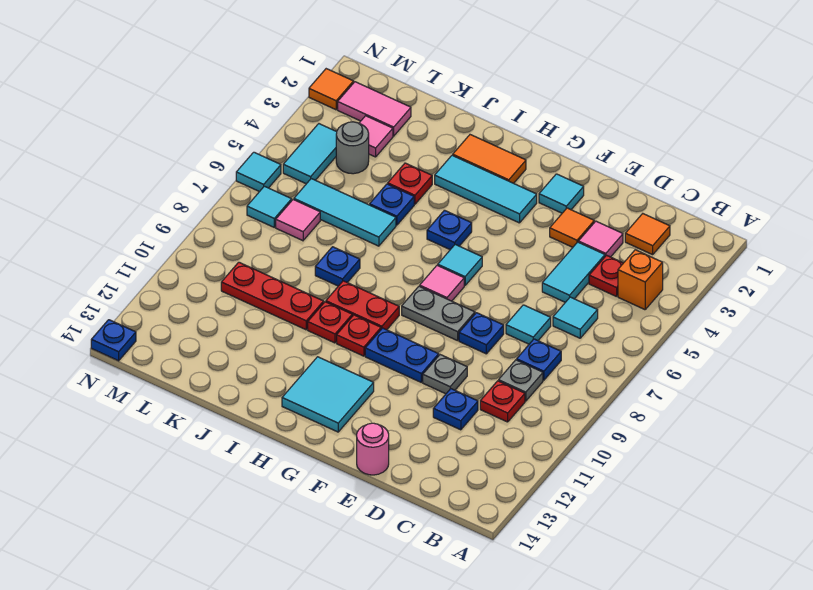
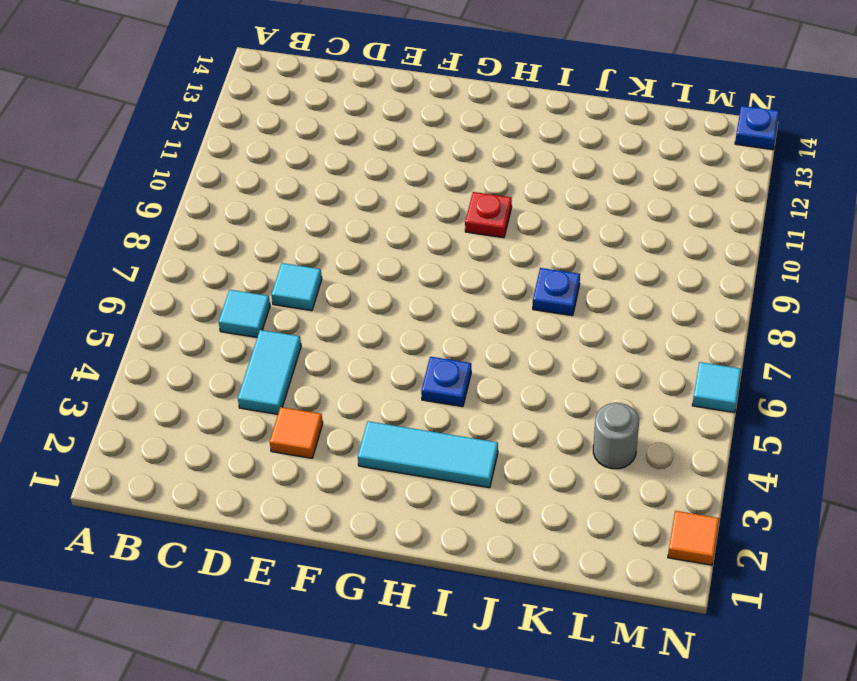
none -> orange brick B4 level 1
none -> orange tile C2 level 1
none -> red plate C4 level 1
none -> blue plate C8 level 1

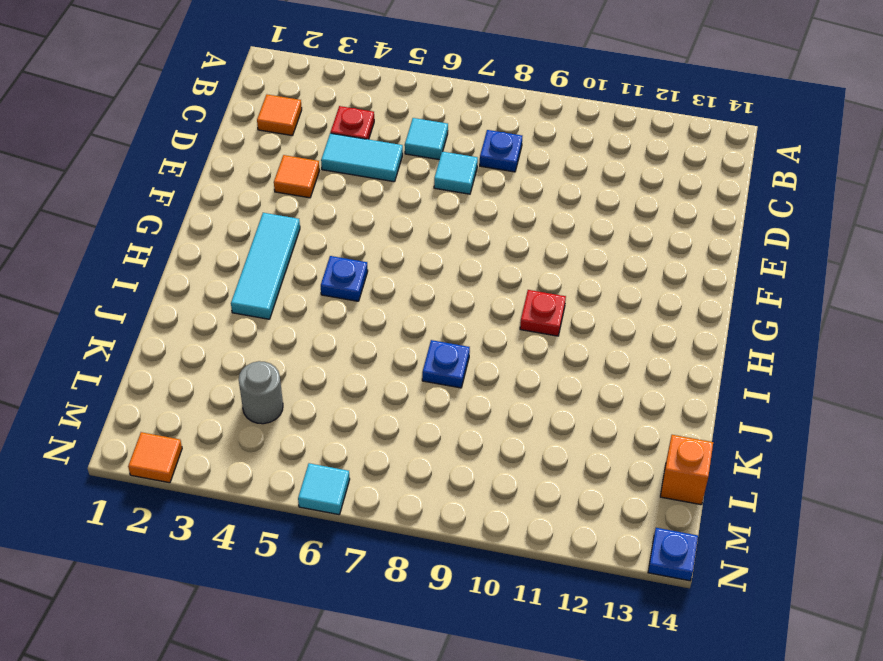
orange brick L14 level 1 -> orange brick B4 level 1
none -> grey plate C9 level 1
none -> red plate C10 level 1
none -> pink tile D3 level 1
none -> blue plate D11 level 1

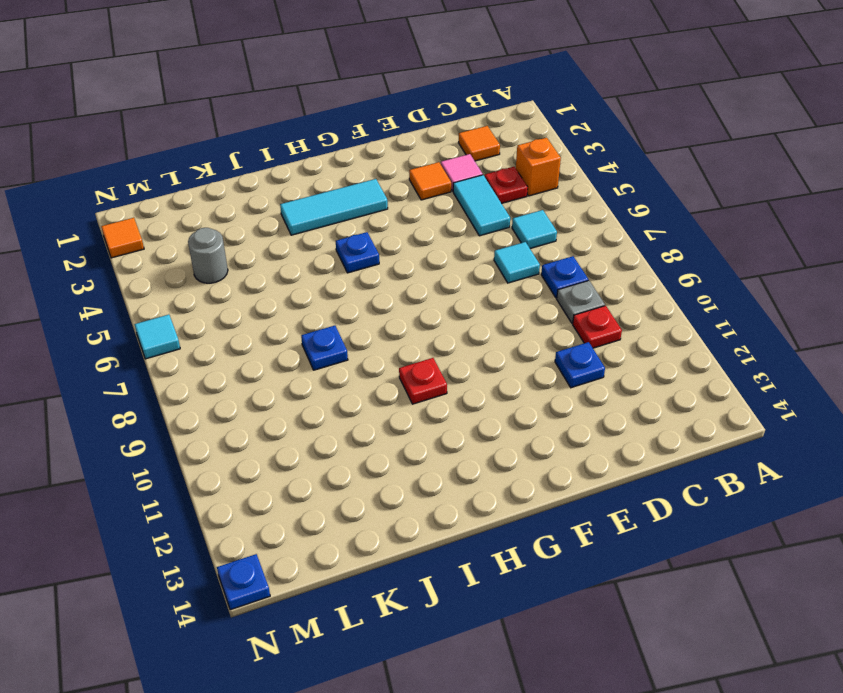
none -> blue plate E8 level 1
none -> grey plate E10 level 1
none -> pink round brick E14 level 1
none -> cyan tile F2 level 1

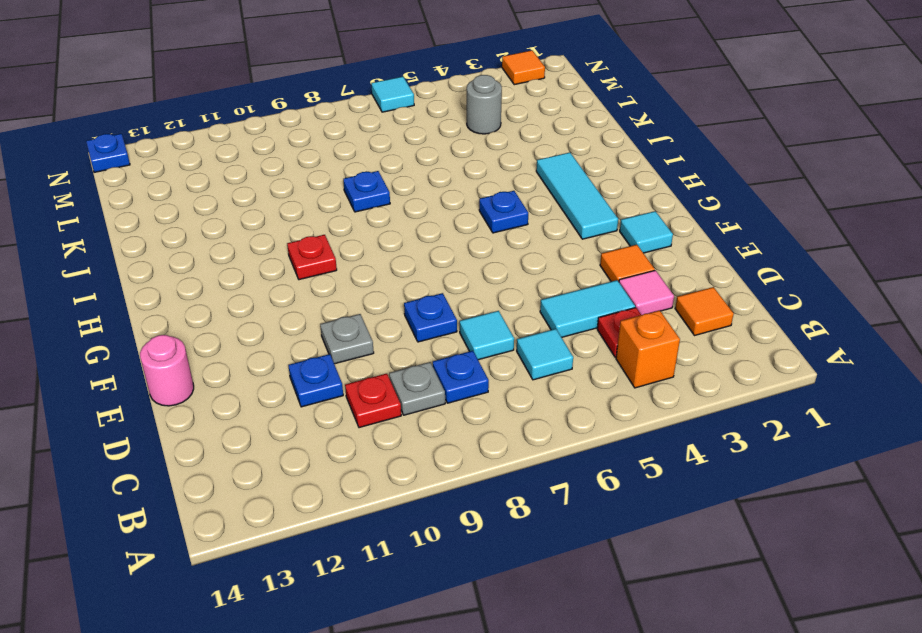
none -> grey plate F8:G8 level 1
none -> blue plate F10:G10 level 1
none -> cyan tile G6 level 1
none -> pink tile G7 level 1

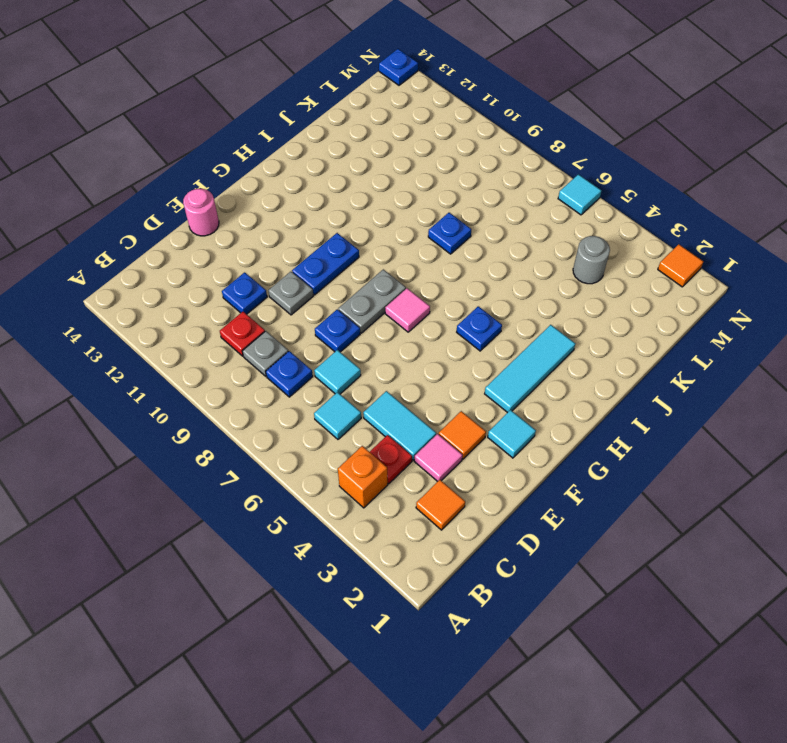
none -> cyan tile G6 level 1
none -> cyan tile G12:H13 level 1
none -> orange tile H2:I2 level 1
none -> red plate H9:I9 level 1

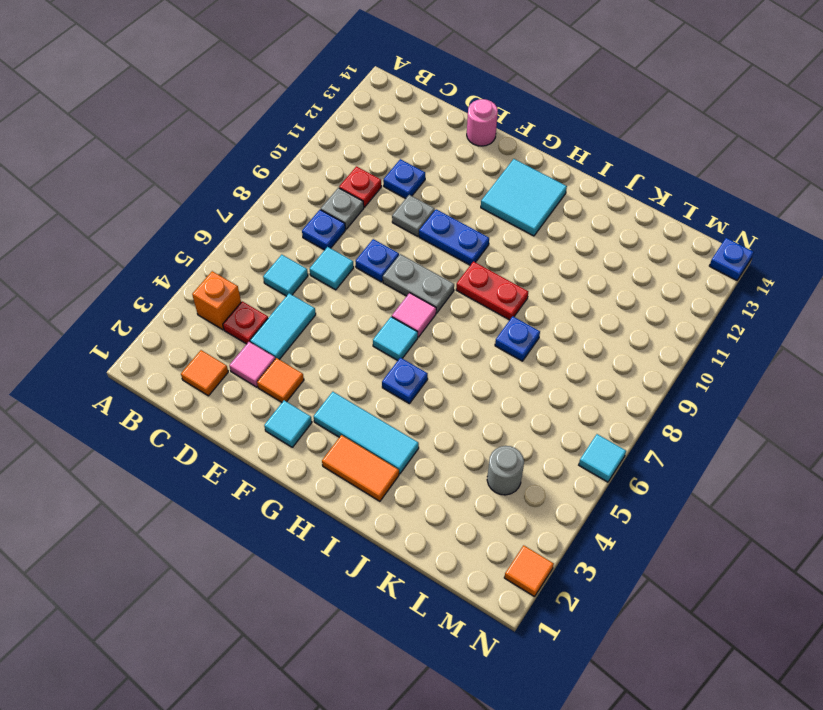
none -> red plate H10 level 1
none -> red plate I10 level 1
none -> red plate J4 level 1
none -> blue plate J5 level 1

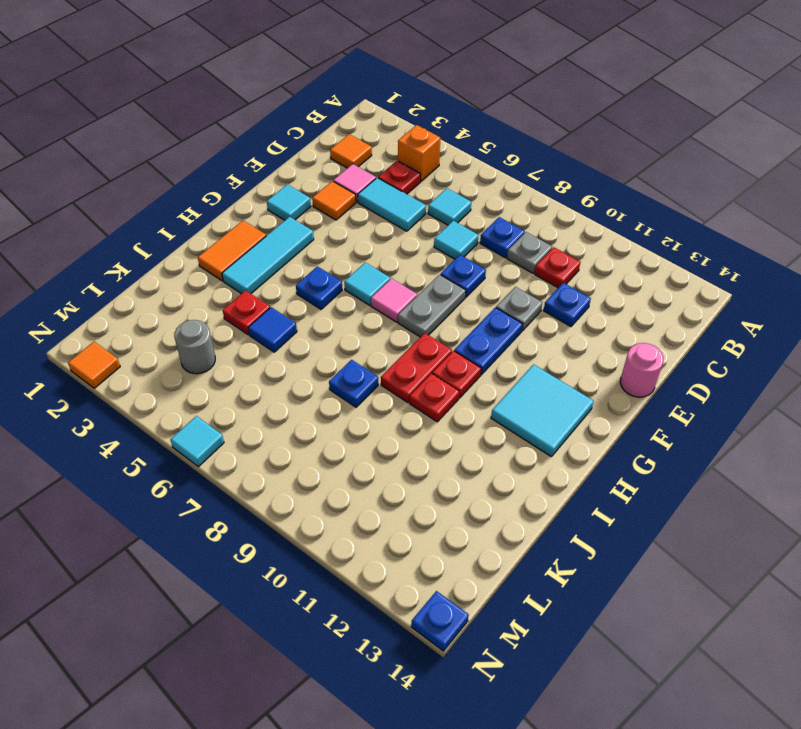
blue tile J5 level 1 -> blue plate J5 level 1
none -> cyan tile J6:L6 level 1
none -> red plate J10:L10 level 1
none -> pink tile L2:M2 level 1
none -> pink tile L3 level 1

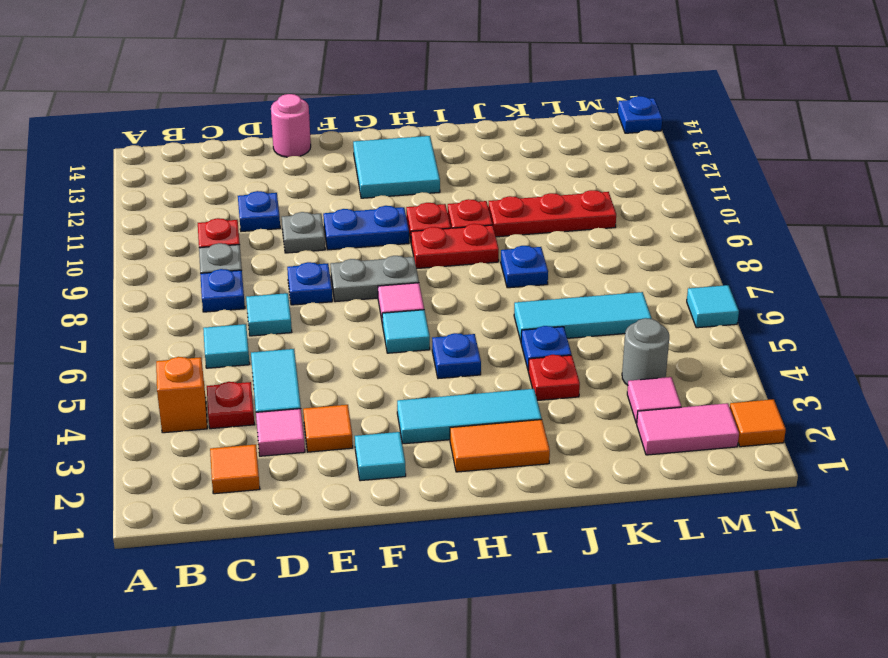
none -> pink tile L7 level 1
none -> cyan tile M4:M5 level 1
none -> cyan tile M7 level 1

